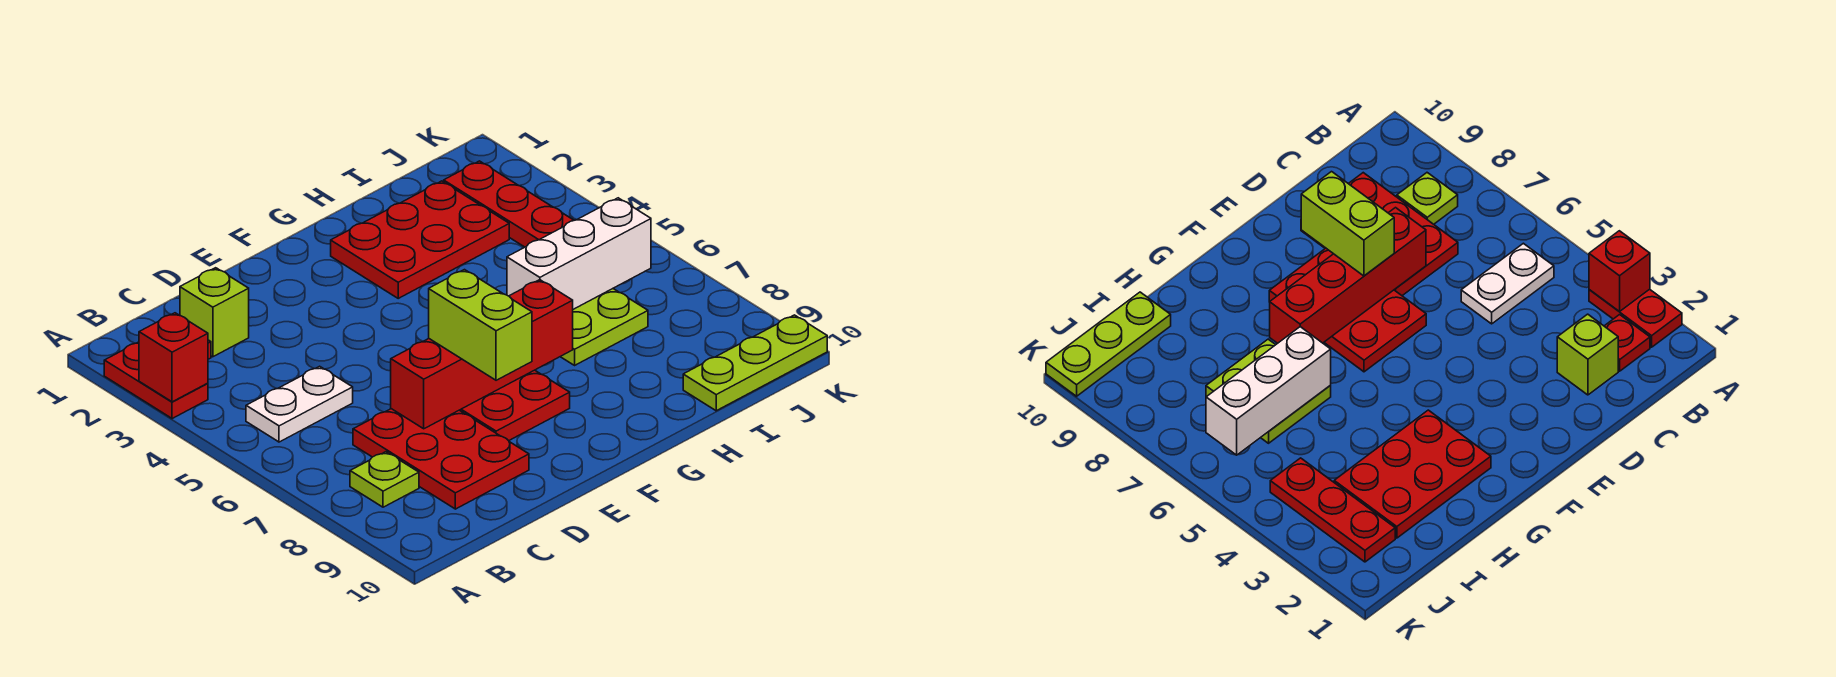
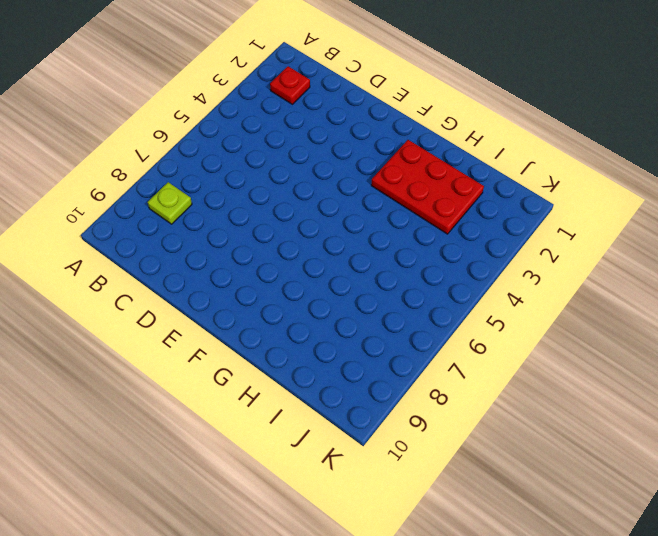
none -> red plate A2:A3 level 1
none -> white plate B5:C5 level 1
none -> lime brick C2 level 1

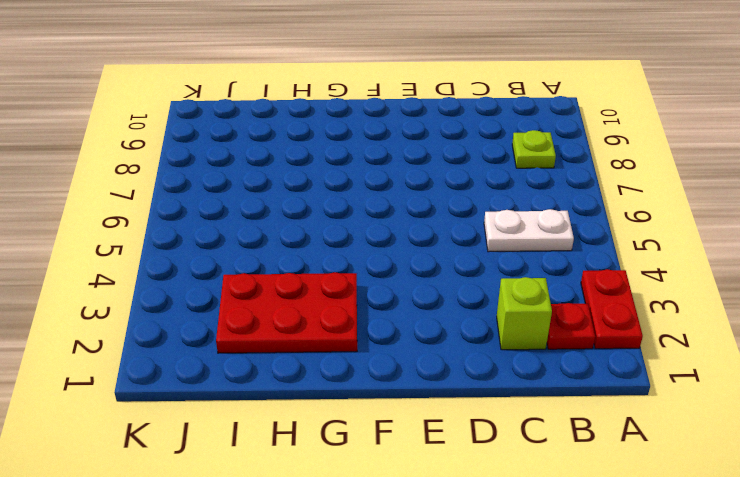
none -> red plate C7:D9 level 1
none -> red plate E6:F8 level 1
none -> lime plate H6:I7 level 1

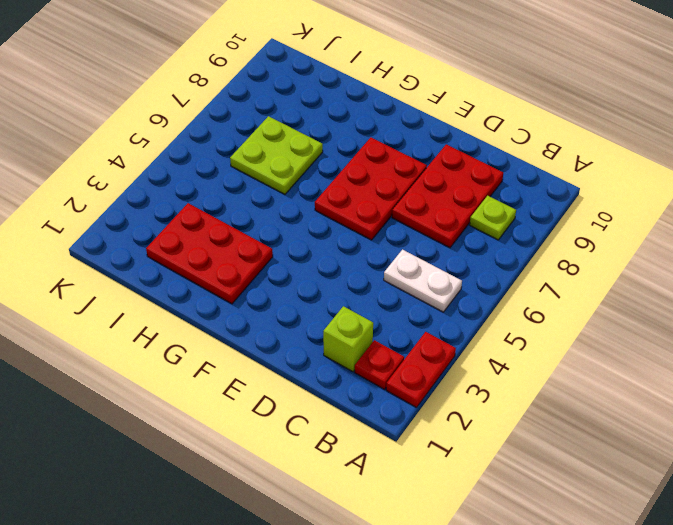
none -> lime plate I10:K10 level 1
none -> red plate J2:J4 level 1
none -> red brick A3 level 2

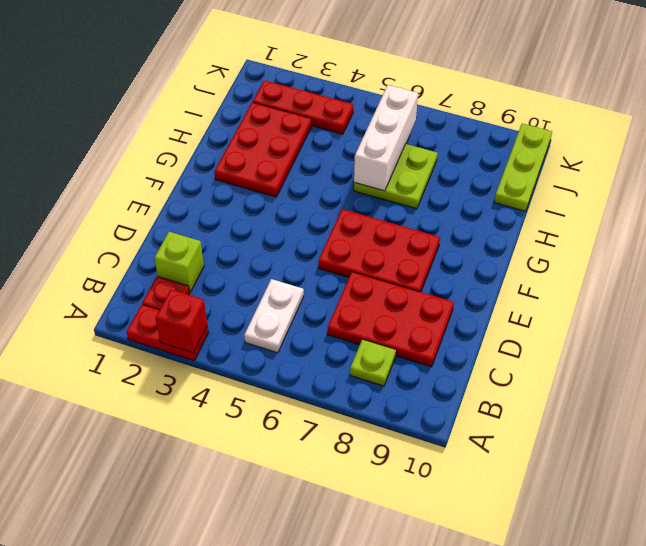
none -> red brick D7:G7 level 2
none -> lime brick E7:E8 level 3

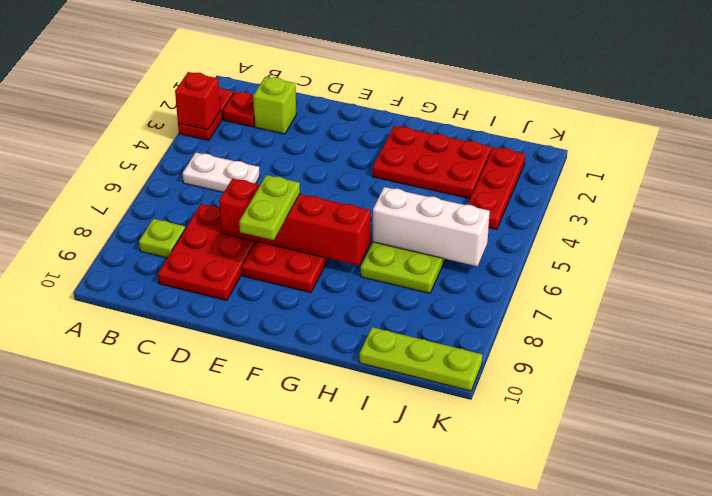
lime plate E7:E8 level 3 -> lime brick E7:E8 level 3

